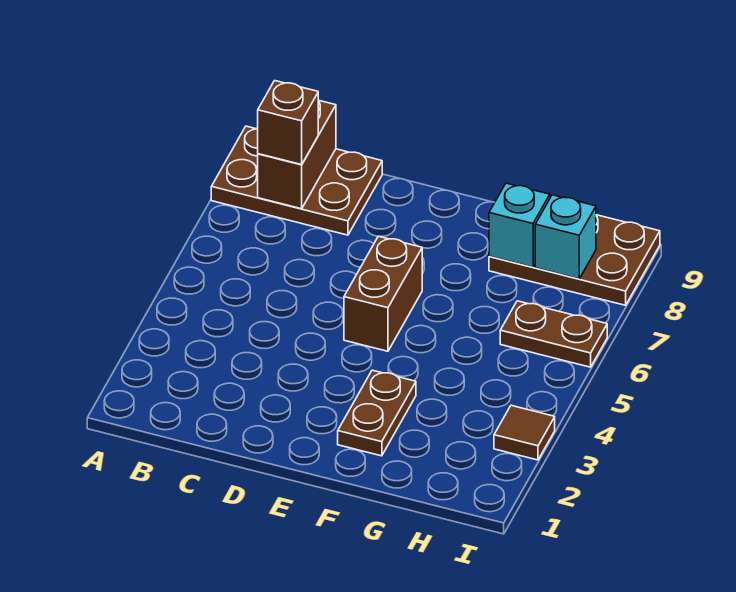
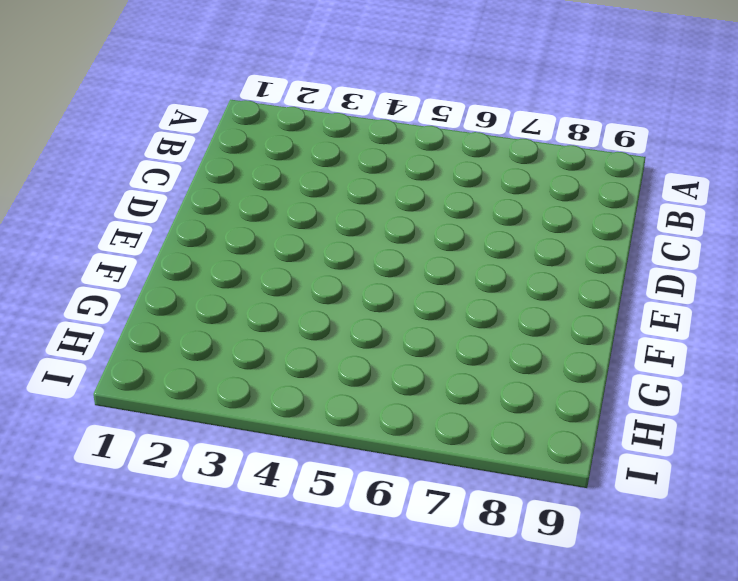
none -> brown plate A8:C9 level 1
none -> brown brick E5:E6 level 1

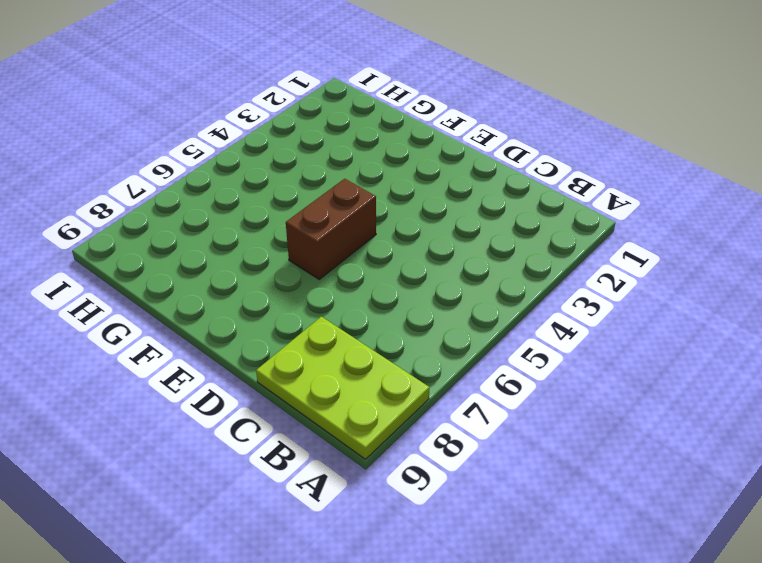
lime plate A8:C9 level 1 -> brown plate A8:C9 level 1
none -> brown plate F2:F3 level 1
none -> brown plate G8:I9 level 1

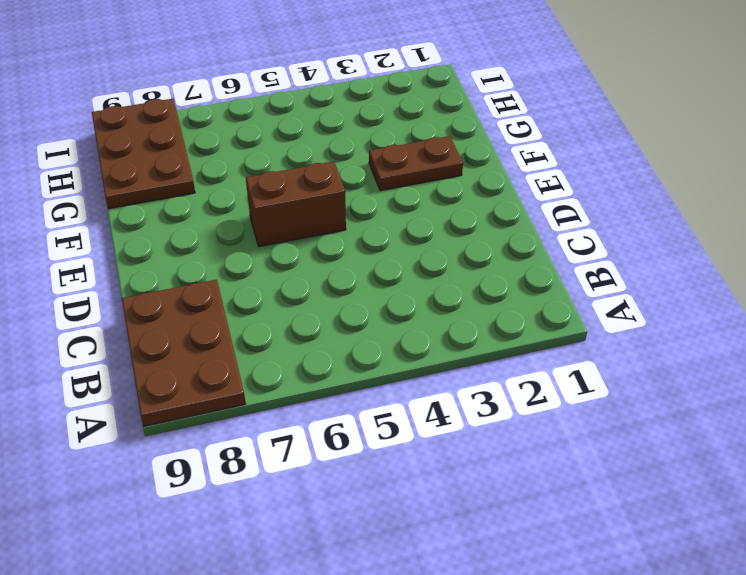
none -> brown plate H6:I6 level 1
none -> brown tile I3 level 1

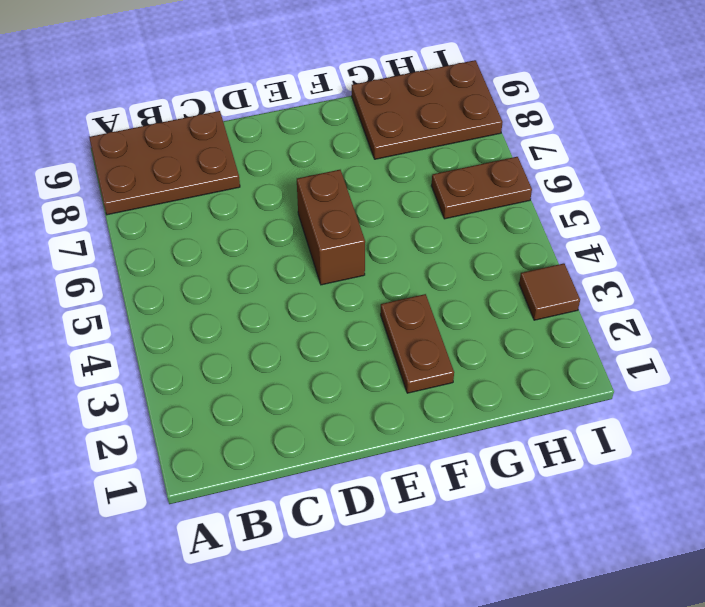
none -> brown brick B8:B9 level 2
none -> cyan brick G8 level 2

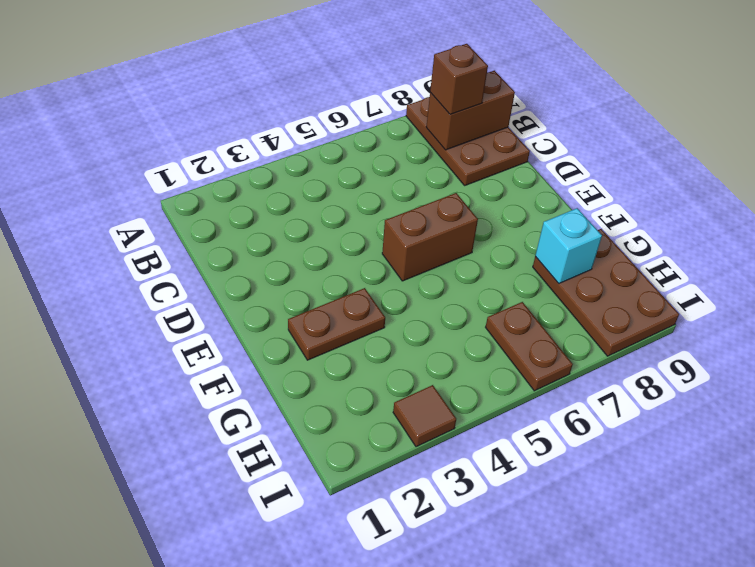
none -> cyan brick H8 level 2

